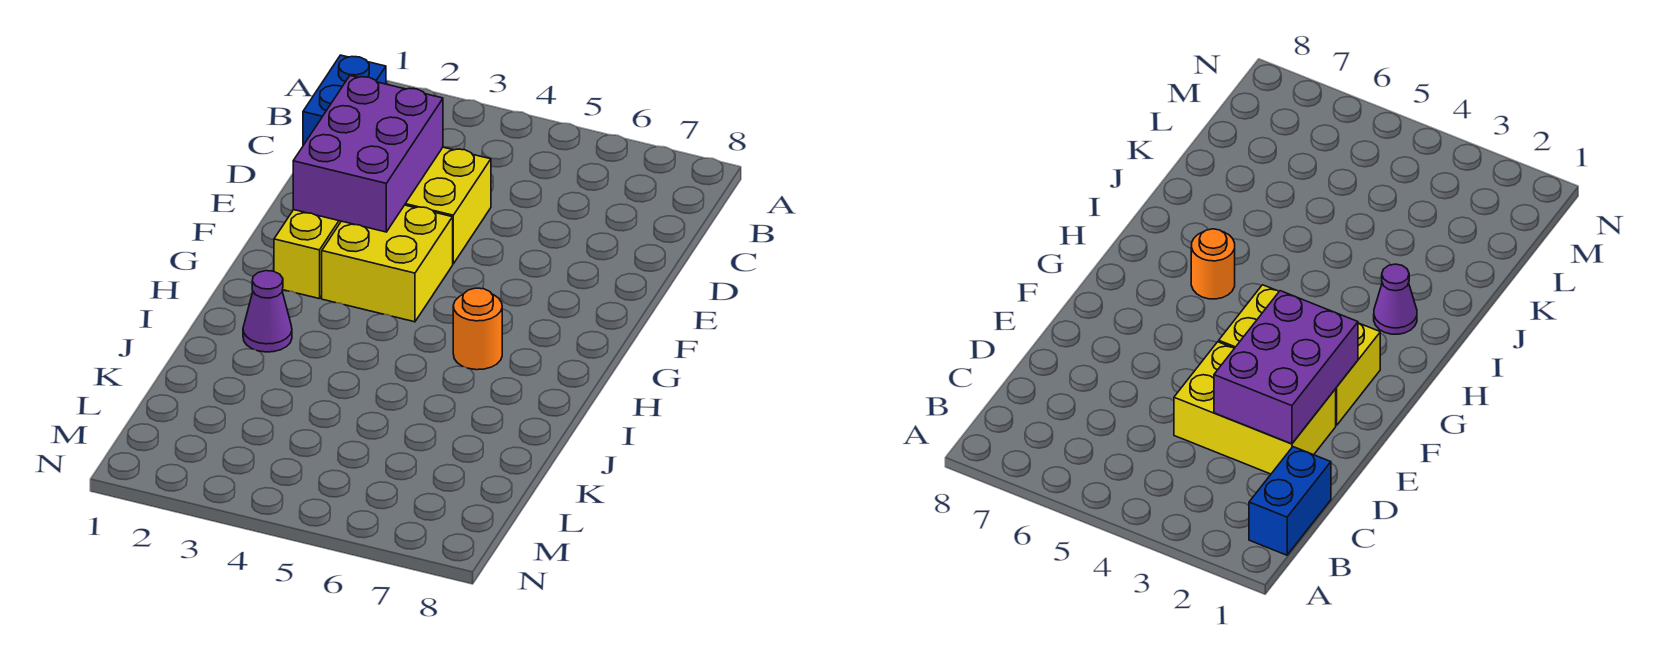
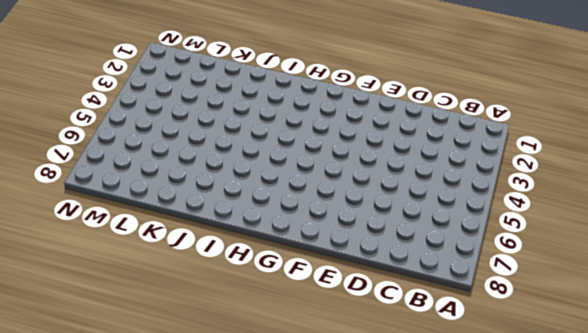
none -> blue brick B1:C1 level 1
none -> yellow brick D2:E4 level 1

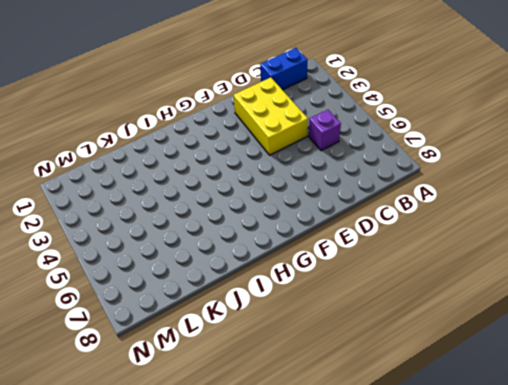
purple brick C5 level 1 -> none
none -> yellow brick F2:G2 level 1
none -> yellow brick F3:G4 level 1

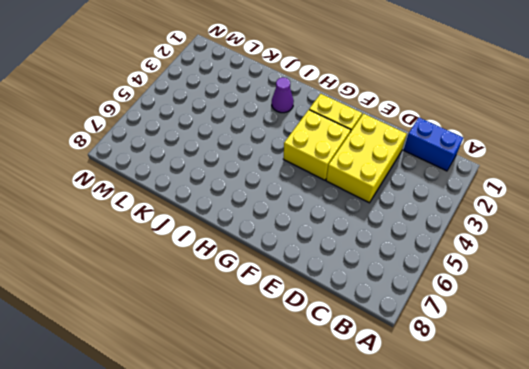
none -> orange round brick H6 level 1
none -> purple brick D2:F3 level 2

